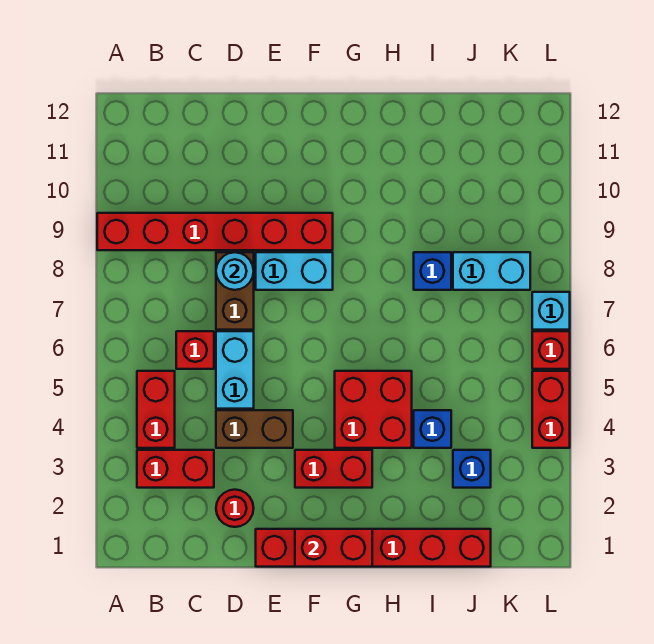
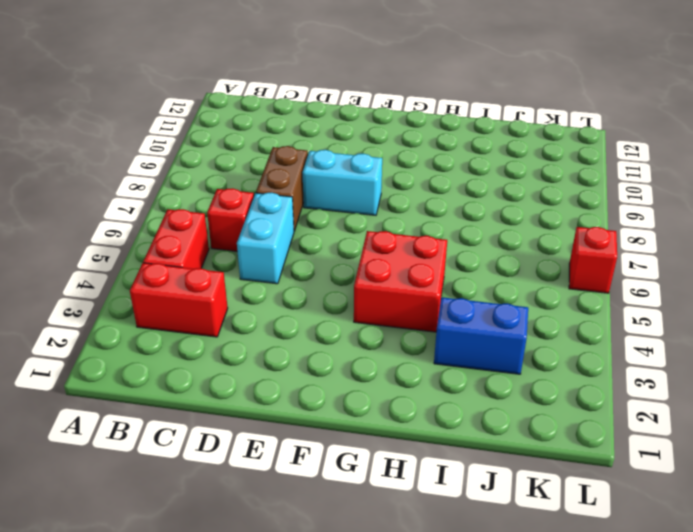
blue brick I3:J3 level 1 -> blue brick J3 level 1
none -> red brick A9:F9 level 1
none -> red round brick D2 level 1
none -> brown brick D4:E4 level 1

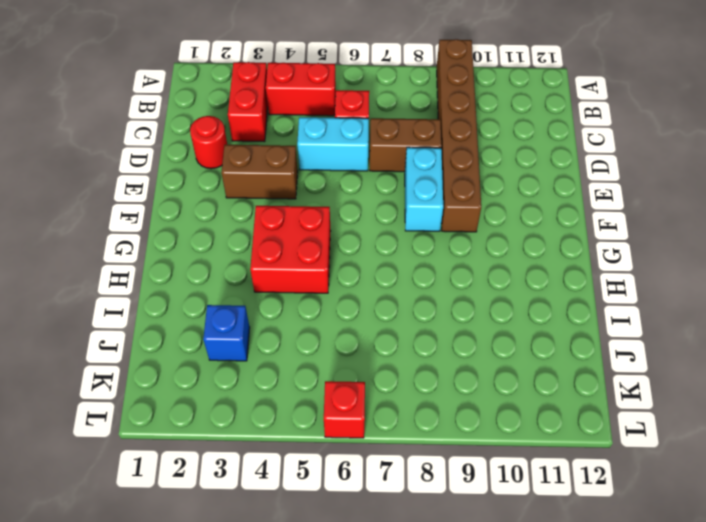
brown brick A9:F9 level 1 -> red brick A9:F9 level 1
brown brick E3:E4 level 1 -> brown brick D4:E4 level 1
none -> red brick E1:J1 level 1
none -> red brick F3:G3 level 1
none -> blue brick I4 level 1

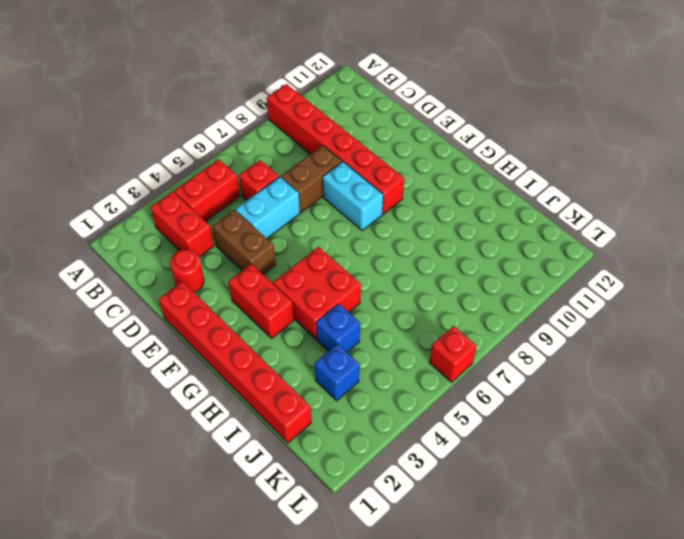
none -> blue brick I8 level 1
none -> cyan brick J8:K8 level 1
none -> red brick L4:L5 level 1

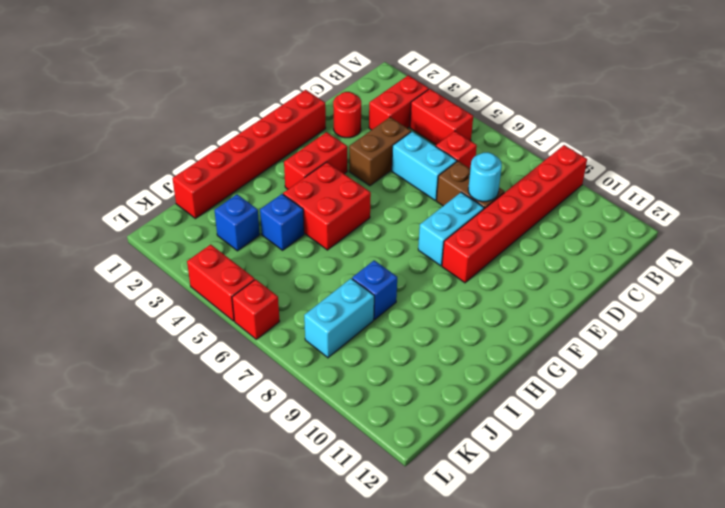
none -> cyan brick L7 level 1
none -> red brick F1:G1 level 2

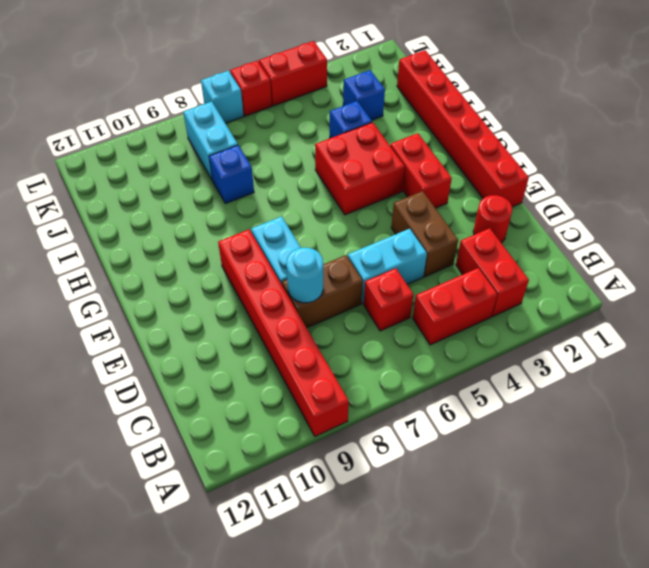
none -> red brick F1:G1 level 2

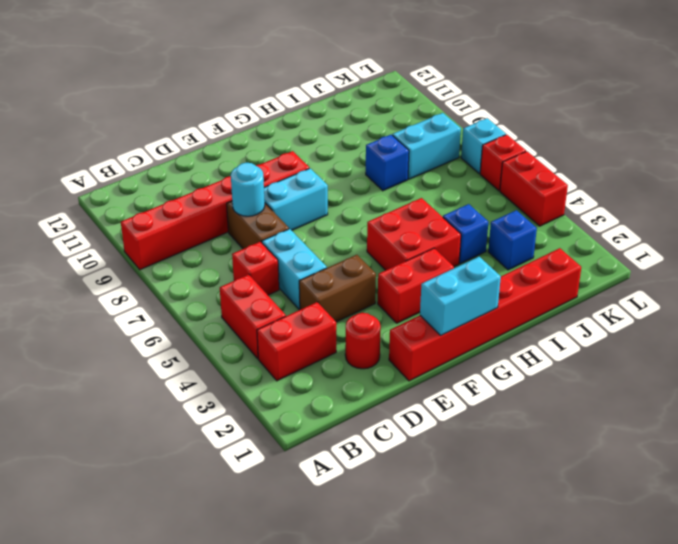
cyan brick F1:G1 level 2 -> red brick F1:G1 level 2

